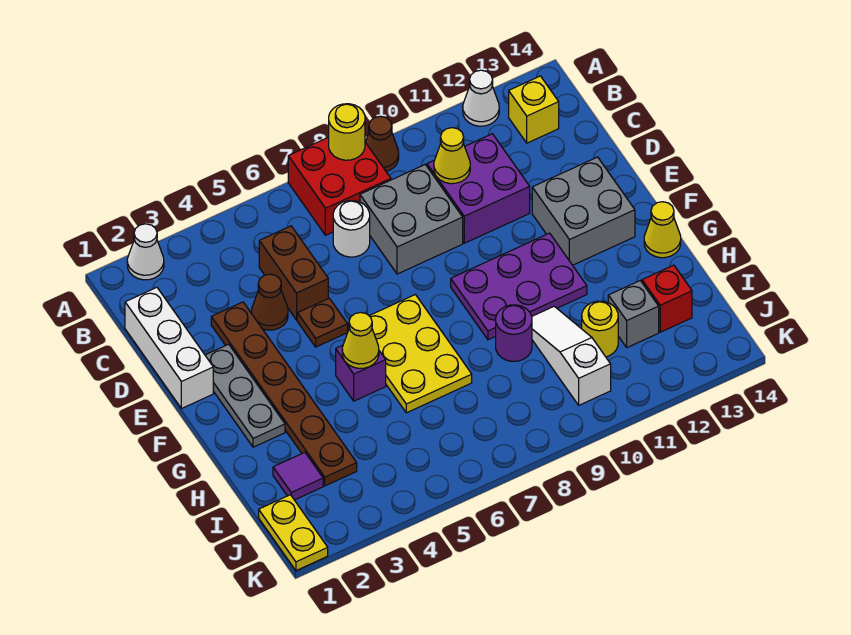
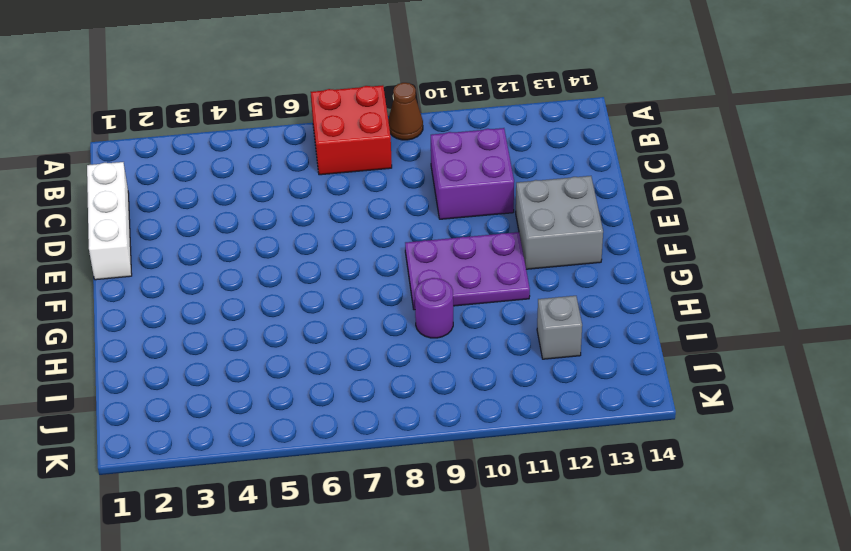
none -> white cone A2 level 1
none -> white cone A12 level 1
none -> yellow brick B13 level 1

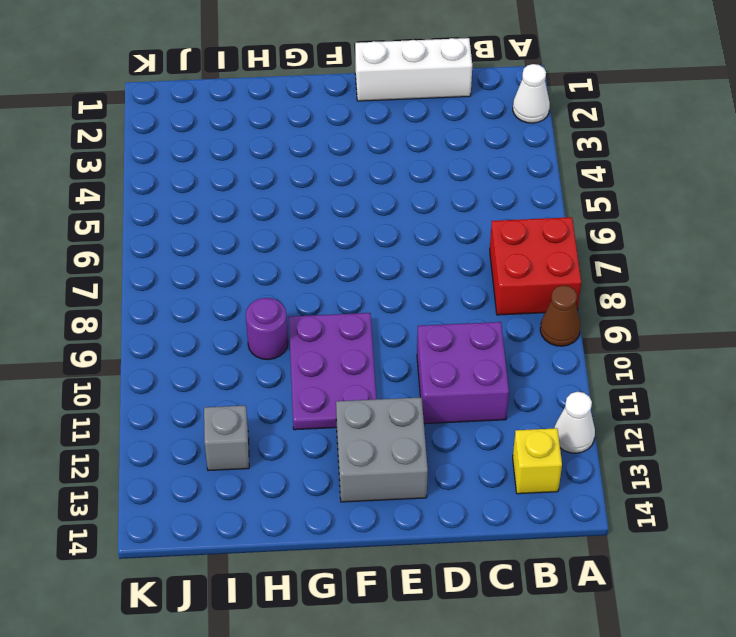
none -> brown brick C5:D5 level 1
none -> white round brick C7 level 1
none -> grey brick C8:D9 level 1

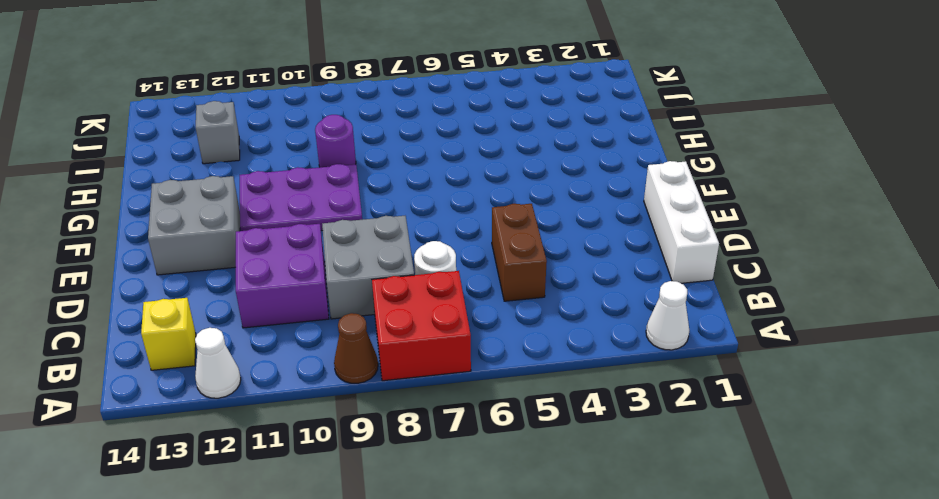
none -> brown plate D3:I3 level 1
none -> brown cone D4 level 1
none -> grey plate E2:G2 level 1

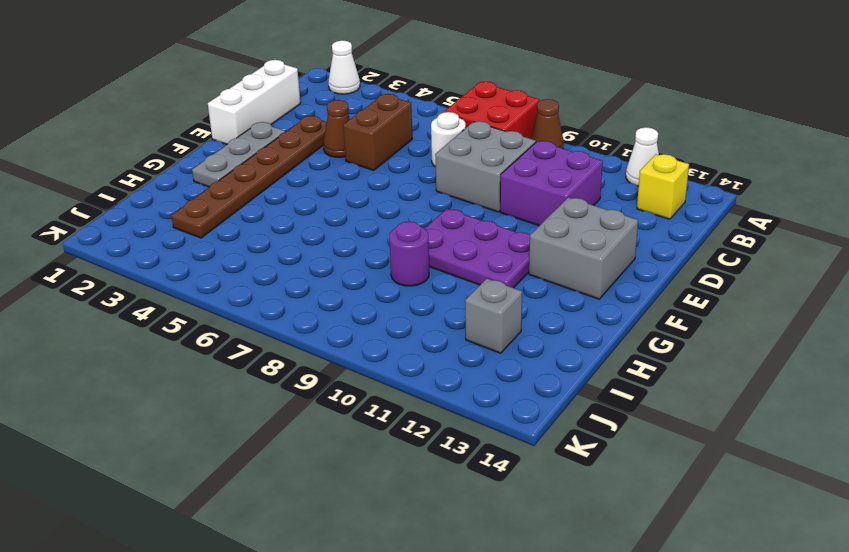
none -> brown plate E5 level 1
none -> yellow plate F6:H7 level 1
none -> purple brick G5 level 1

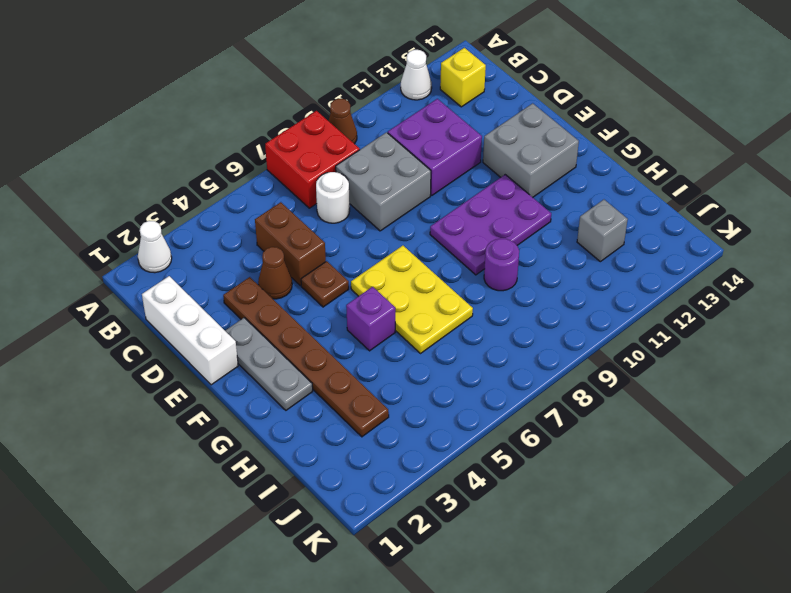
none -> yellow cone G14 level 1
none -> white slope H10:J10 level 1 top J
none -> purple tile I2 level 1

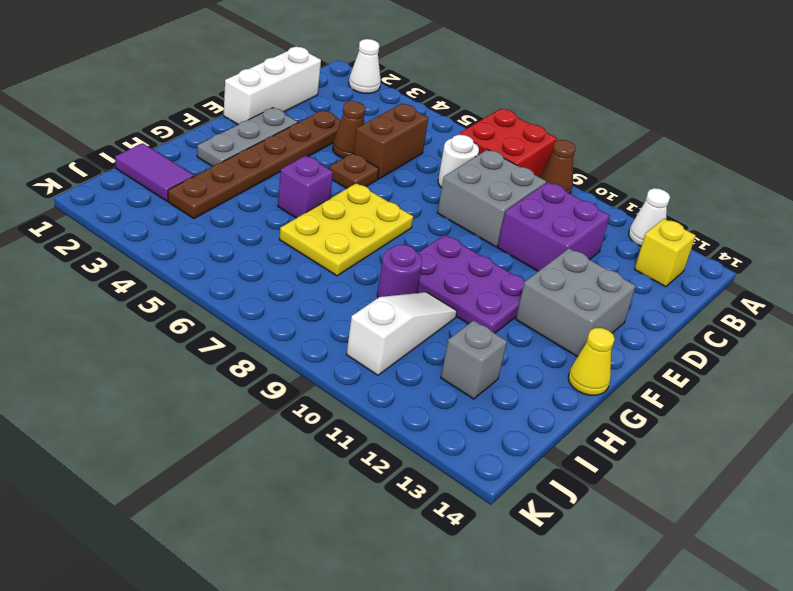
purple tile I1:I2 level 1 -> purple tile I2 level 1
none -> yellow round brick I11 level 1
none -> red brick I13 level 1
none -> yellow plate J1:K1 level 1

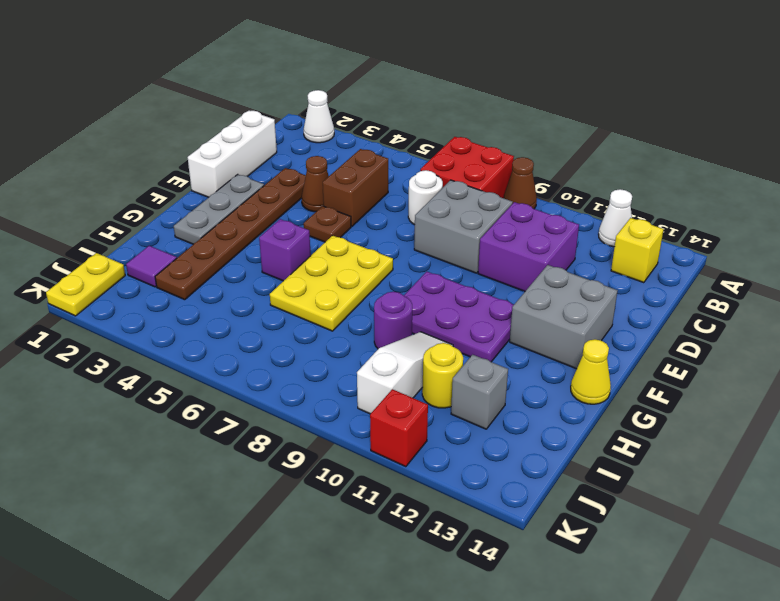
red brick K11 level 1 -> red brick I13 level 1
none -> yellow round brick A8 level 2
none -> yellow cone C10 level 2
none -> yellow cone G5 level 2

